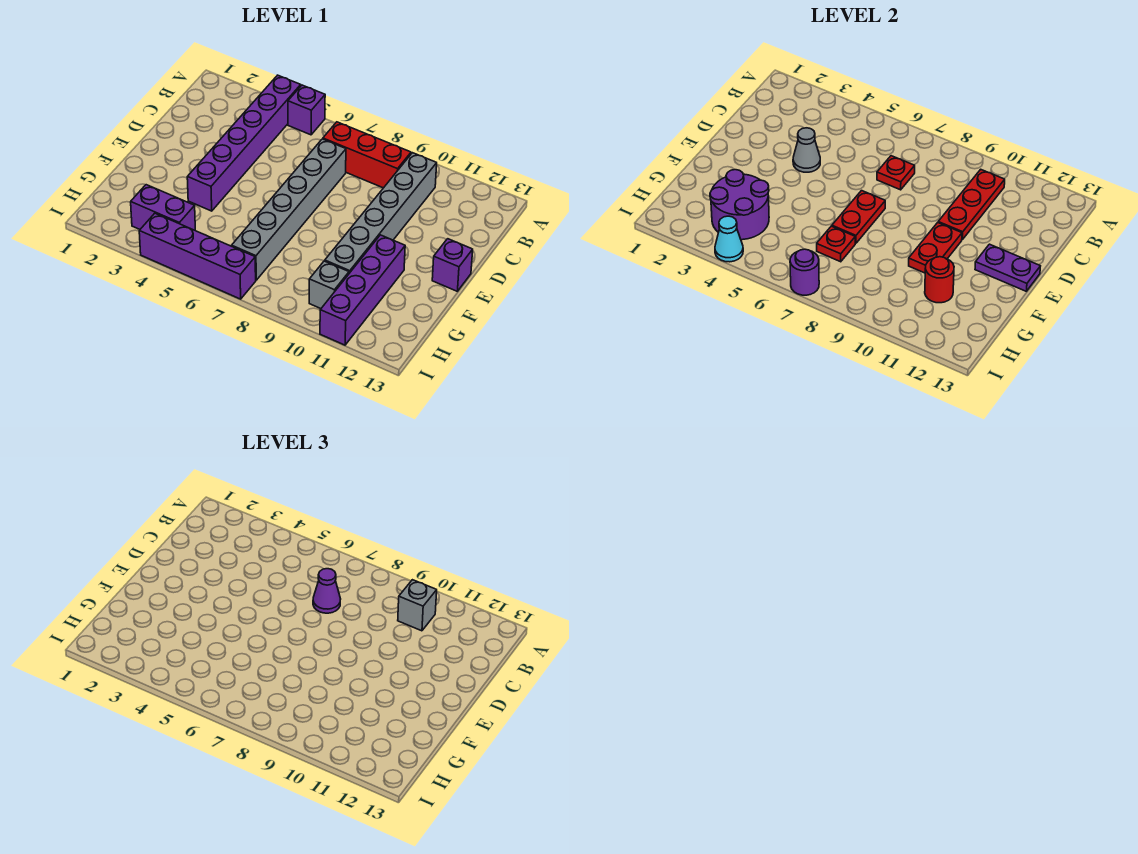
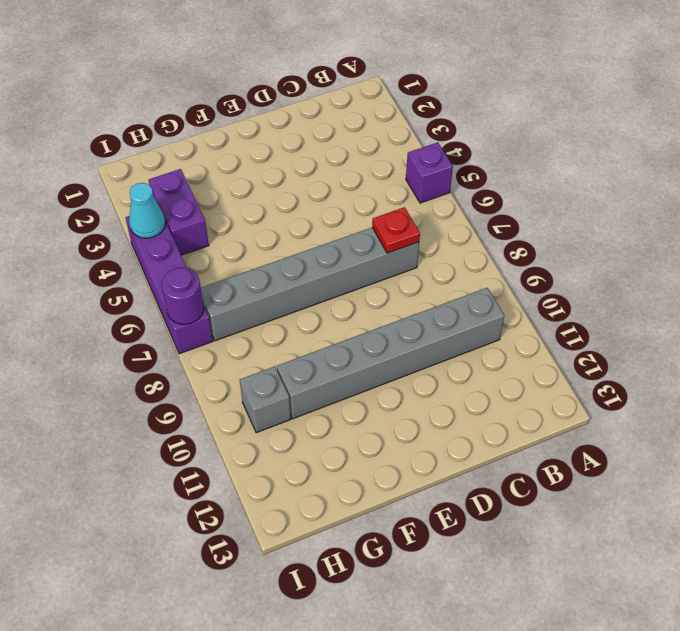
none -> purple brick A4:F4 level 1
none -> red brick B7:B9 level 1
none -> purple brick E13 level 1

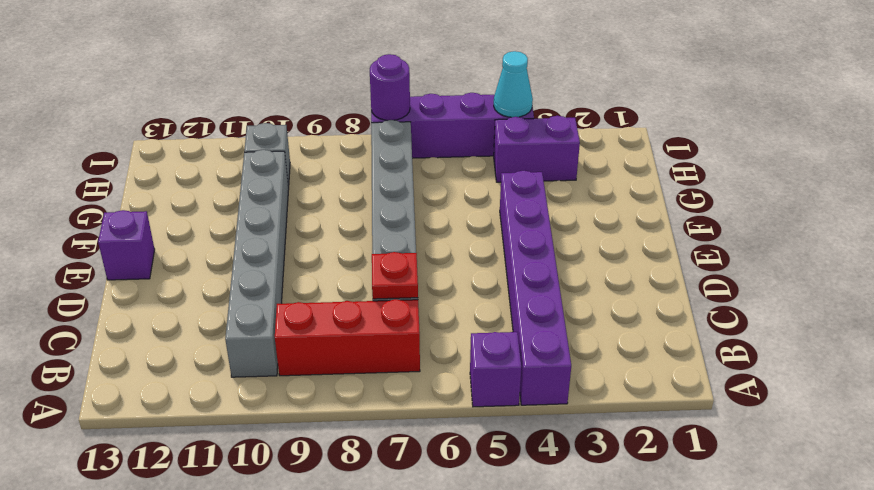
none -> purple brick F11:I11 level 1
none -> red plate B10:D10 level 2
none -> grey cone D4 level 2

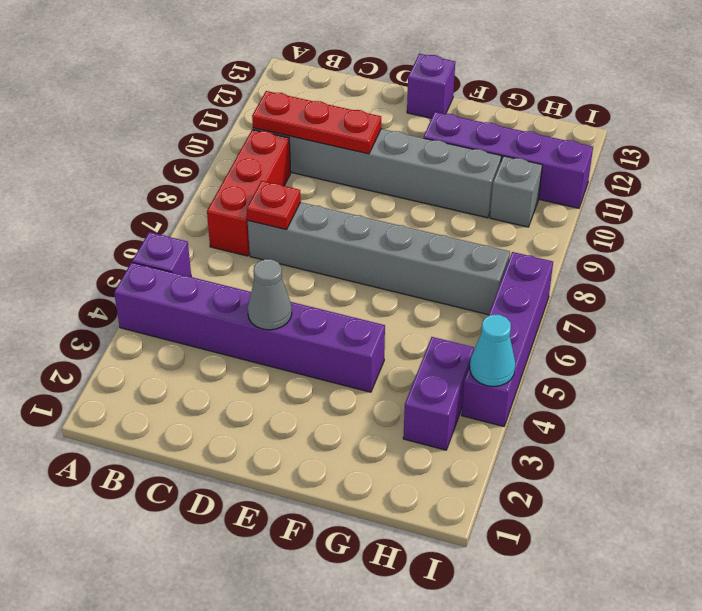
none -> red plate E7:F7 level 2
none -> red plate E10:F10 level 2
none -> purple plate E12:E13 level 2

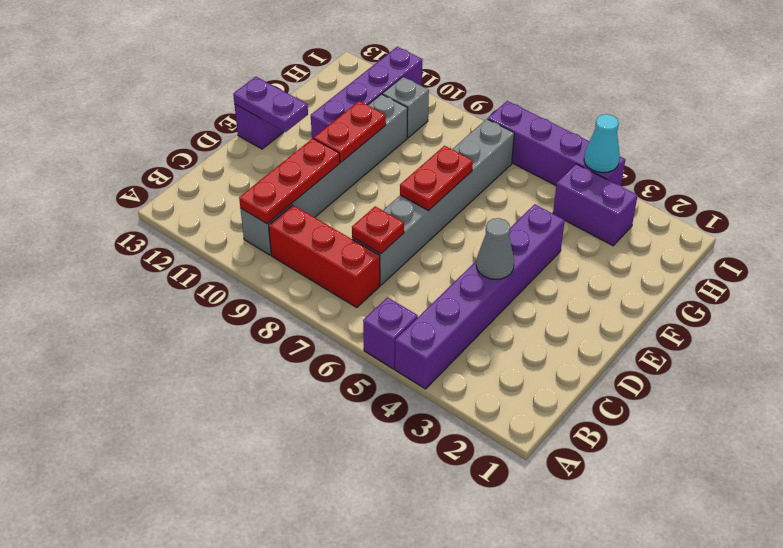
none -> purple round brick G3:H4 level 2
none -> red plate G7 level 2
none -> red round brick G11 level 2

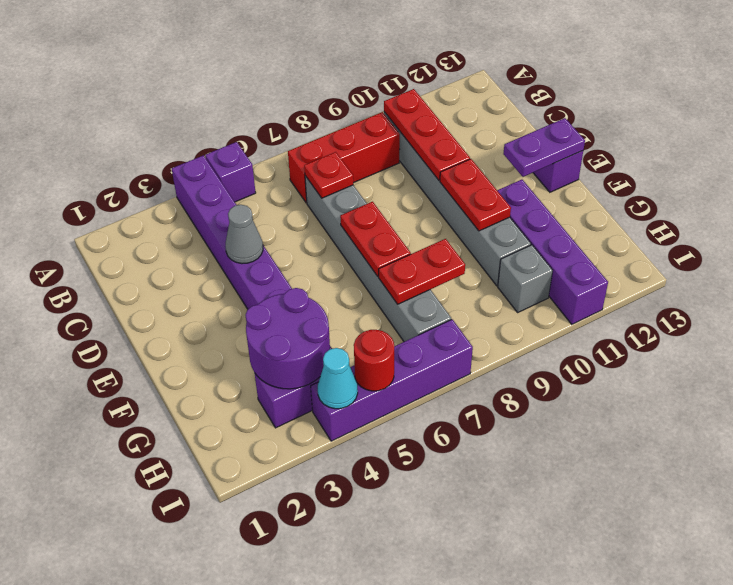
red plate G7:G8 level 2 -> red plate G7 level 2
red round brick I5 level 2 -> red round brick G11 level 2
none -> purple round brick I7 level 2
none -> grey brick B10 level 3
none -> purple cone C7 level 3

